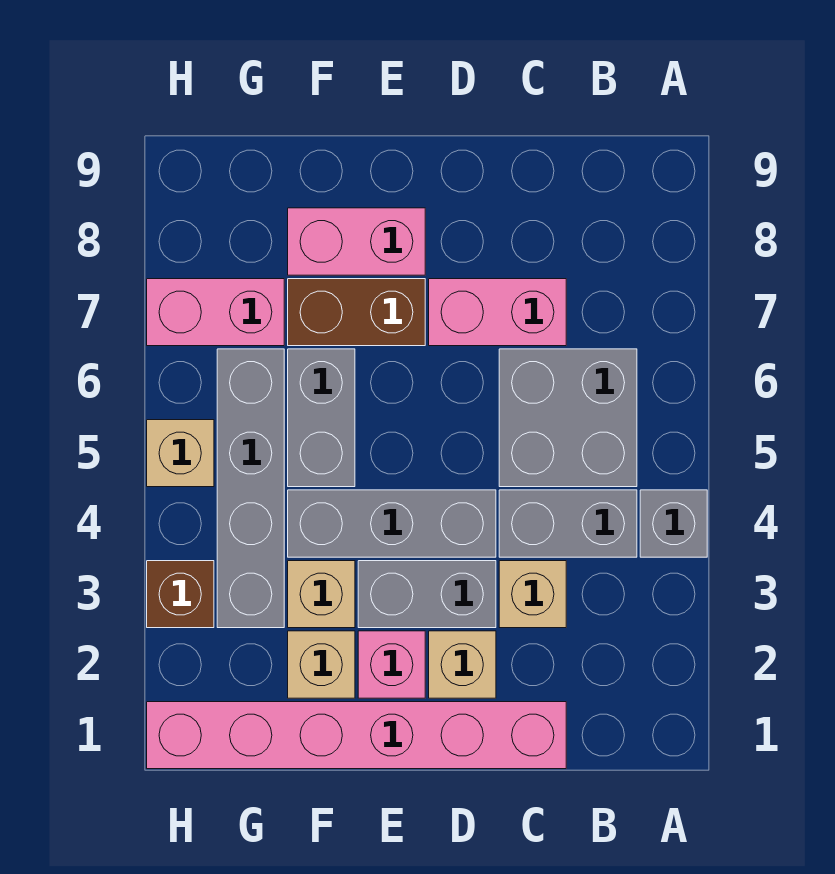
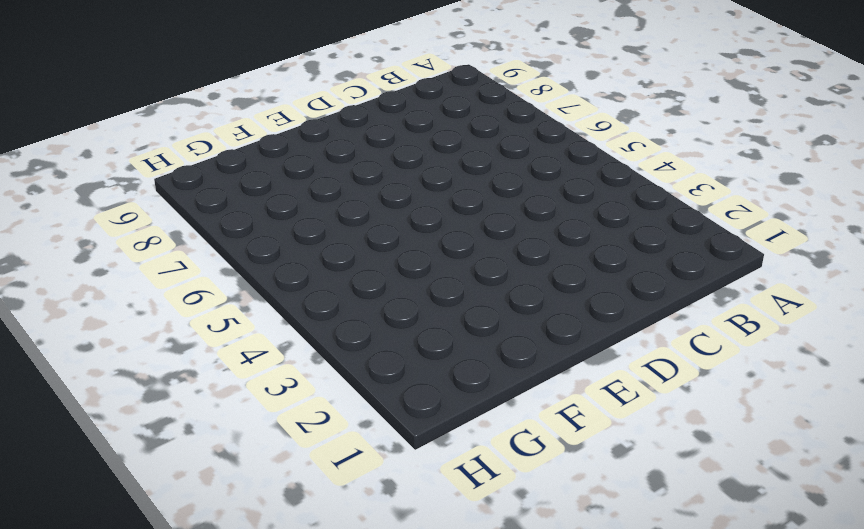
none -> grey brick A4 level 1
none -> grey brick B4:C4 level 1
none -> grey brick B5:C6 level 1

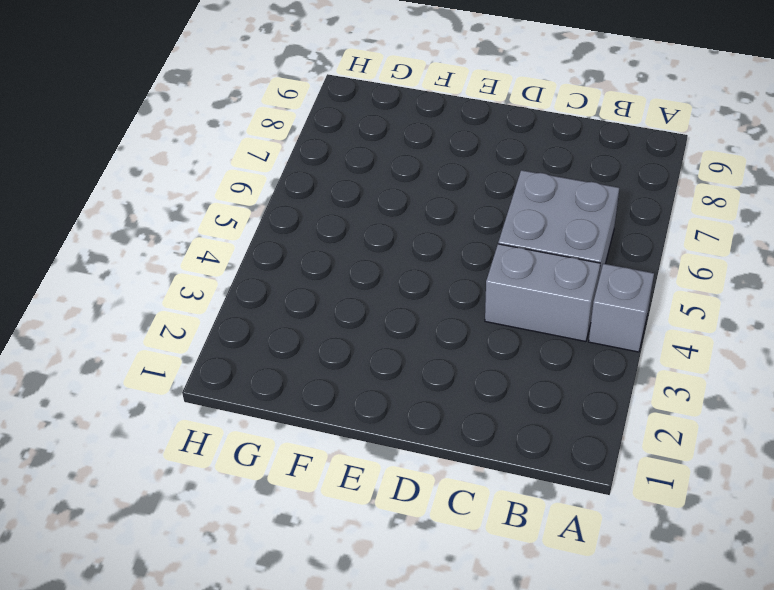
none -> pink brick C1:H1 level 1
none -> tan brick C3 level 1
none -> pink brick C7:D7 level 1

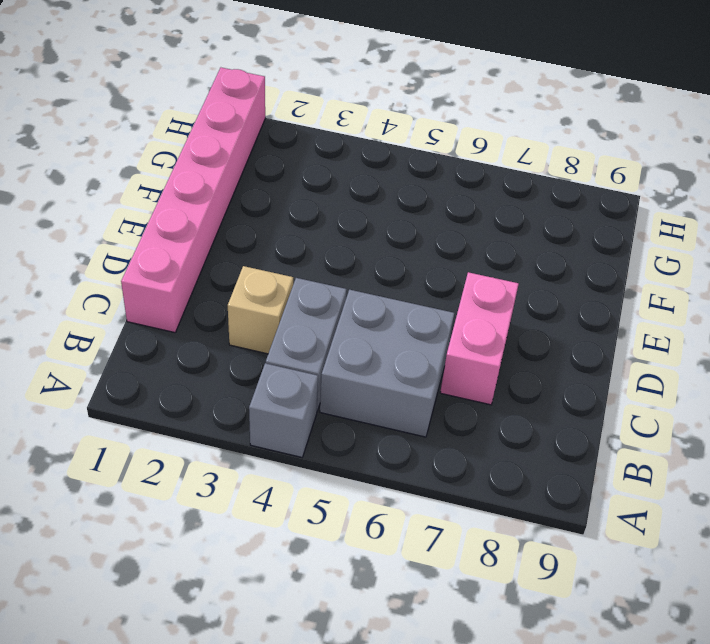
none -> tan brick D2 level 1
none -> grey brick D3:E3 level 1
none -> grey brick D4:F4 level 1

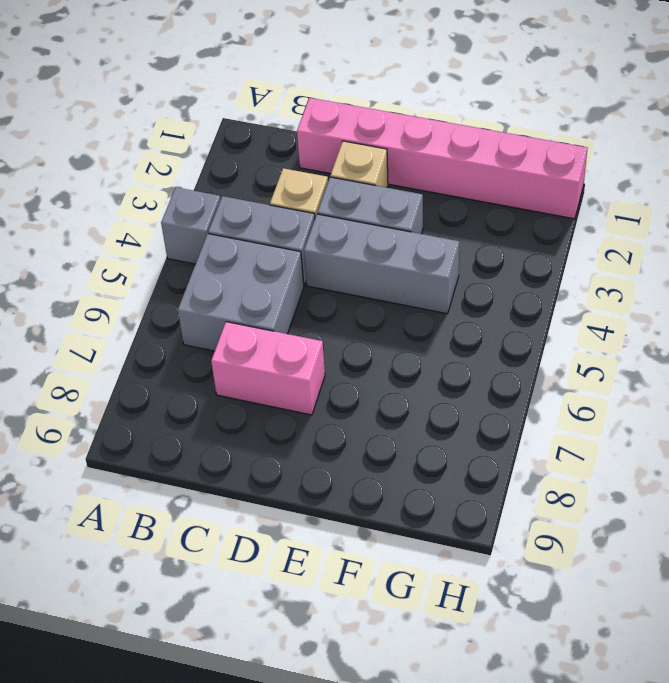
none -> pink brick E2 level 1
none -> brown brick E7:F7 level 1
none -> pink brick E8:F8 level 1

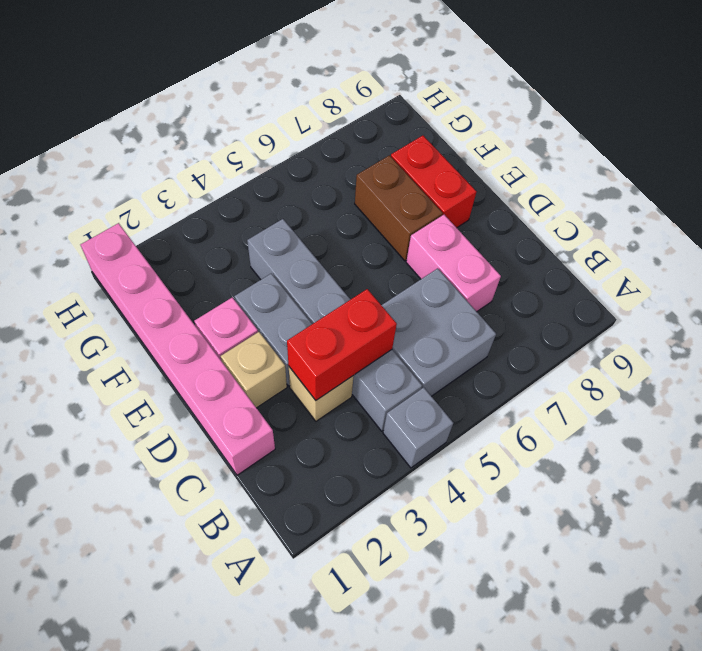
red brick C3:C4 level 2 -> none
red brick E8:F8 level 1 -> pink brick E8:F8 level 1
none -> tan brick F2 level 1
none -> tan brick F3 level 1
none -> grey brick F5:F6 level 1

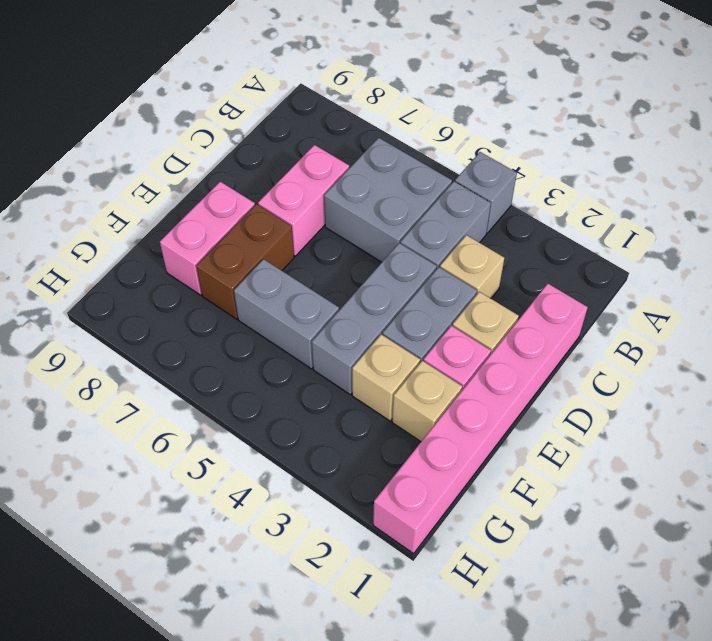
none -> grey brick G3:G6 level 1
none -> pink brick G7:H7 level 1
none -> brown brick H3 level 1

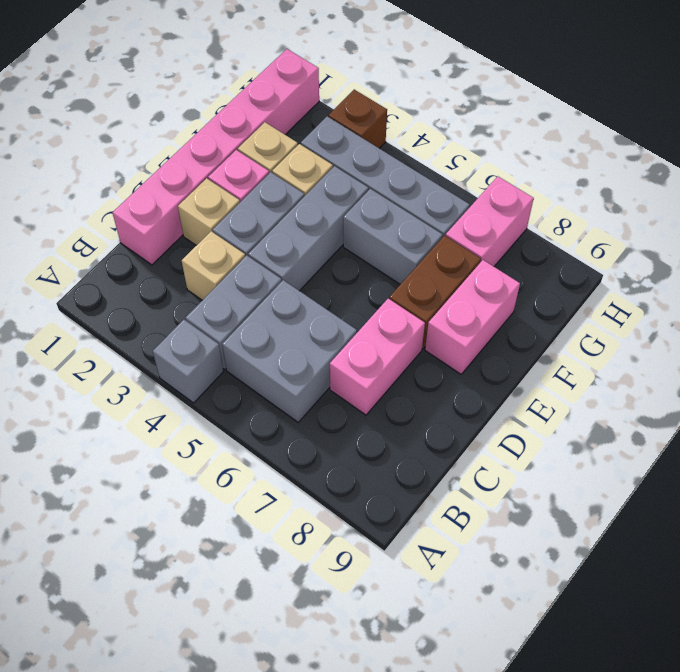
none -> tan brick H5 level 1

